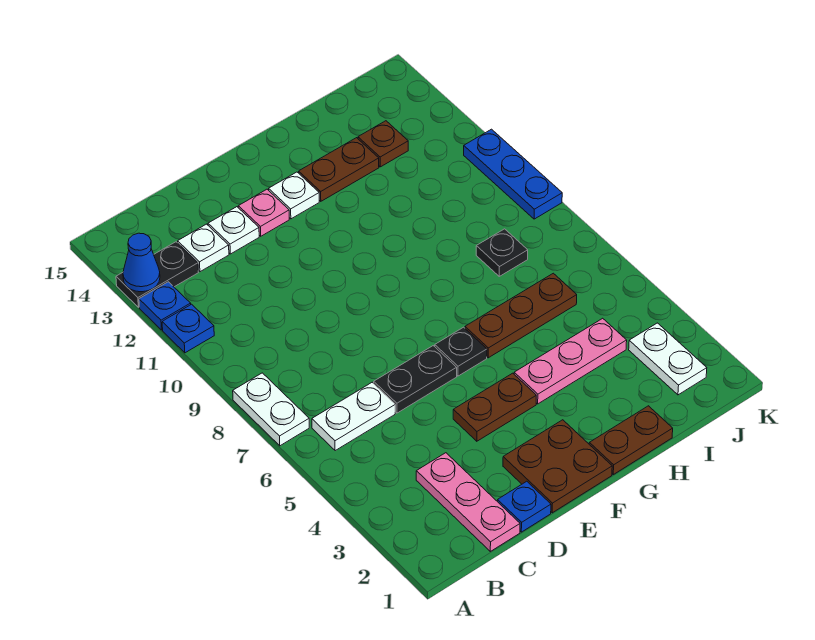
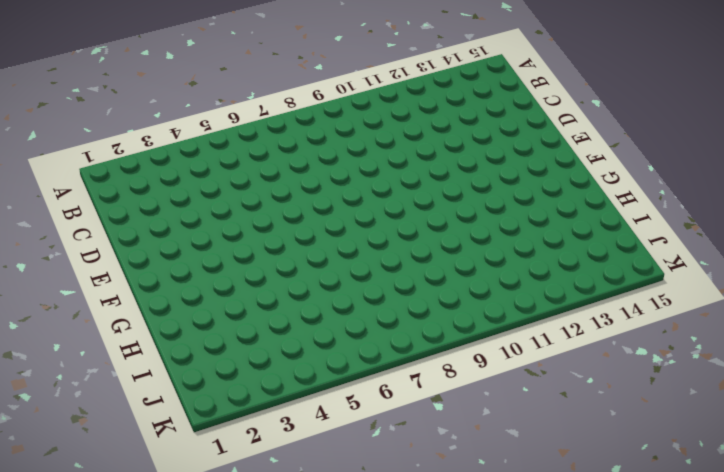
none -> white plate A7:A8 level 1
none -> blue plate A11 level 1
none -> blue plate A12 level 1

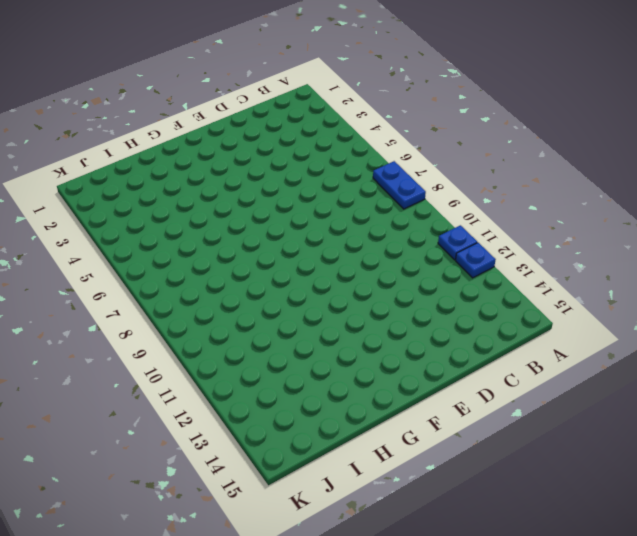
blue plate A7:A8 level 1 -> white plate A7:A8 level 1
none -> black plate A13:B13 level 1
none -> white plate B6:C6 level 1
none -> pink plate C1:C3 level 1

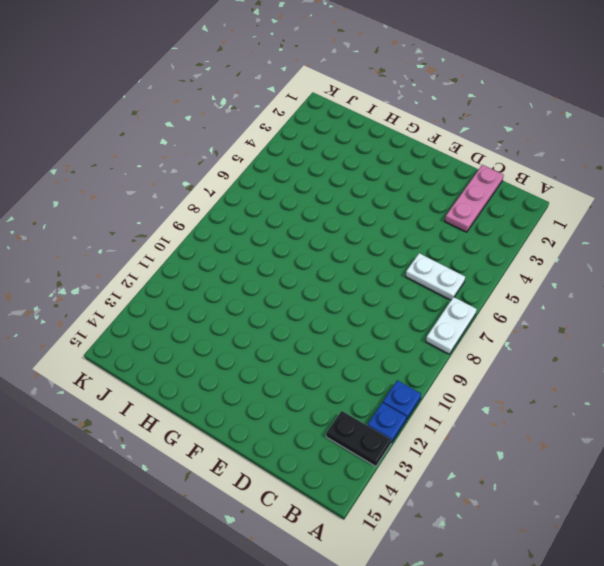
none -> white plate C13 level 1
none -> blue plate D1 level 1
none -> black plate D6:E6 level 1

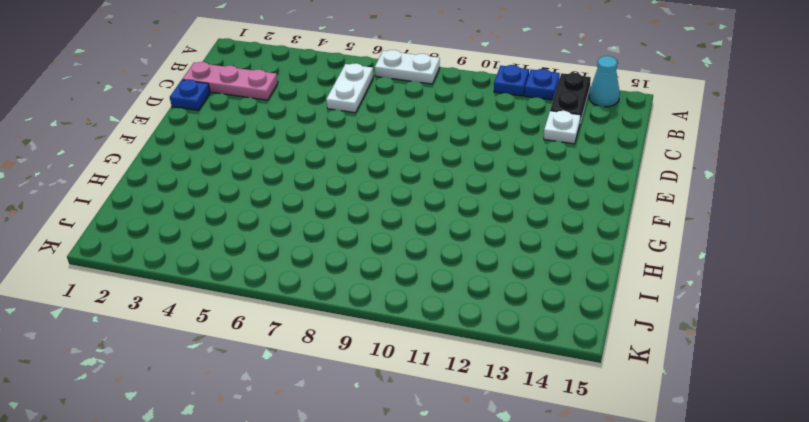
cyan cone A14 level 1 -> none
none -> black plate D6:E6 level 1
none -> white plate D13 level 1
none -> brown plate E1:F2 level 1

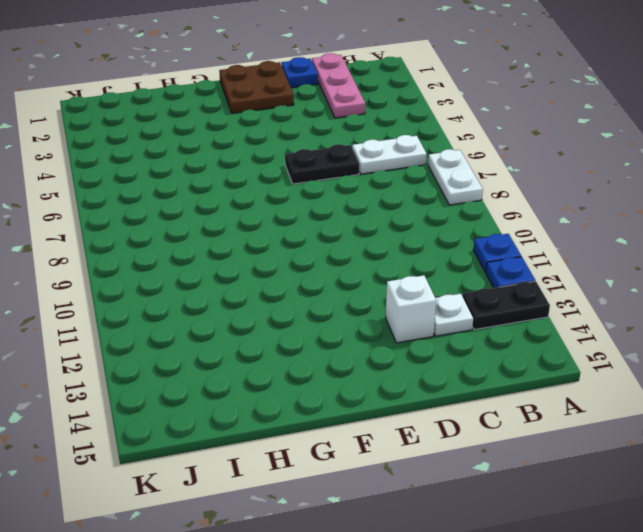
white brick D13 level 1 -> white plate D13 level 1
none -> brown plate E4:F4 level 1
none -> pink plate E13 level 1
none -> black plate F6 level 1

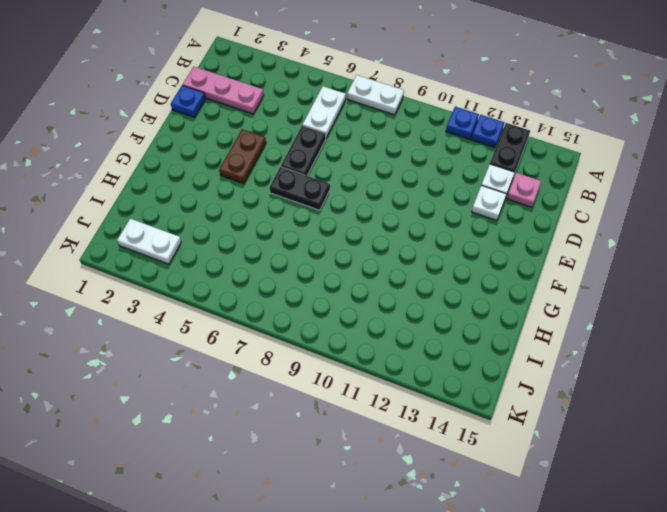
pink plate C14 level 1 -> pink plate E13 level 1
black plate F6:F7 level 1 -> black plate F6 level 1
none -> brown plate E1:F2 level 1
none -> white plate F13 level 1
none -> brown plate G1:H1 level 1

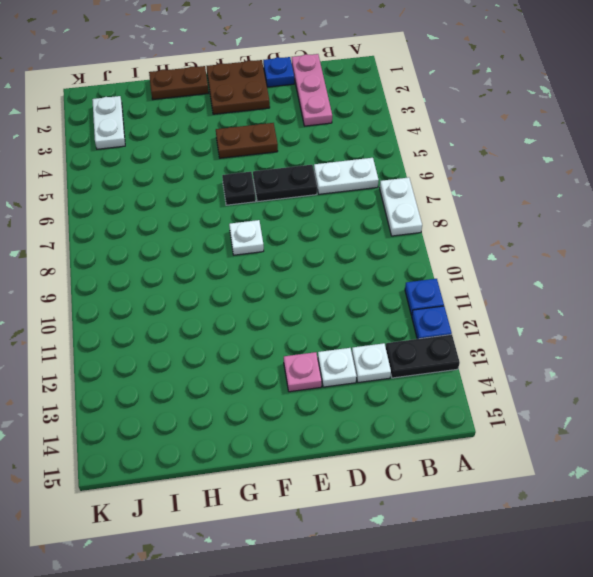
white plate F8 level 1 -> white plate F13 level 1
none -> pink plate G4:I4 level 1
none -> brown plate G6:I6 level 1
none -> brown plate G13:H13 level 1

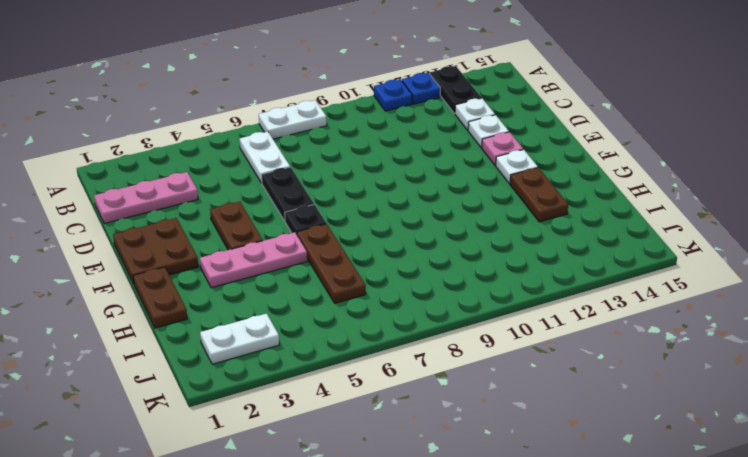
pink plate G3:G5 level 1 -> pink plate G4:I4 level 1
none -> blue plate D1 level 1
none -> black plate I8 level 1
none -> brown plate I13 level 1

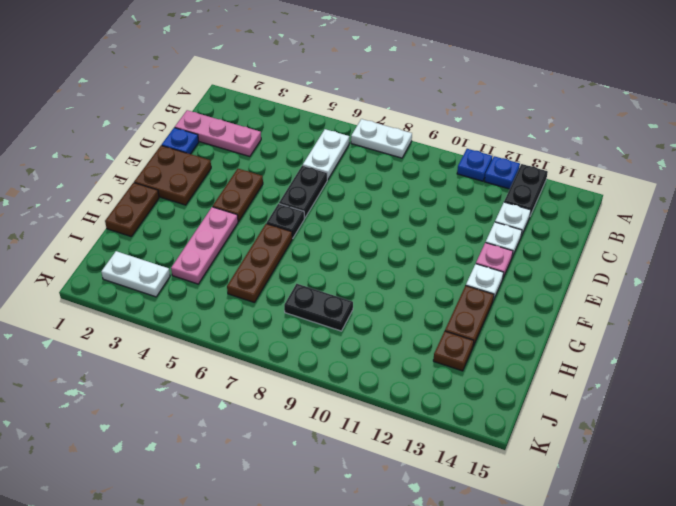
black plate I8:I9 level 1 -> black plate I8 level 1
none -> blue plate K9:K11 level 1
none -> blue cone A13 level 2

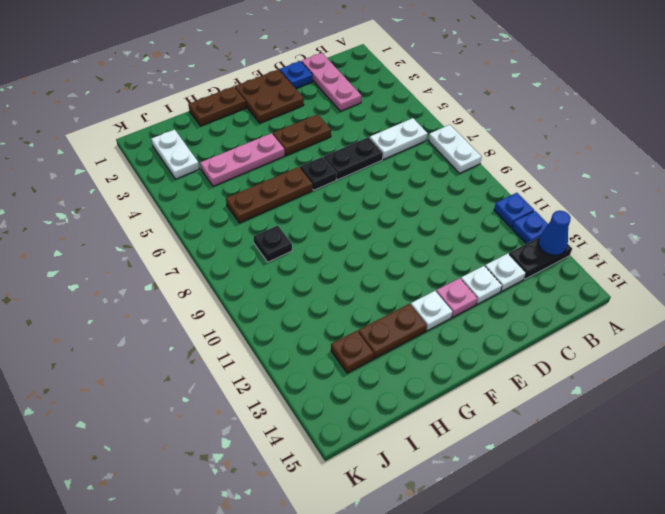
none -> blue plate K9:K11 level 1

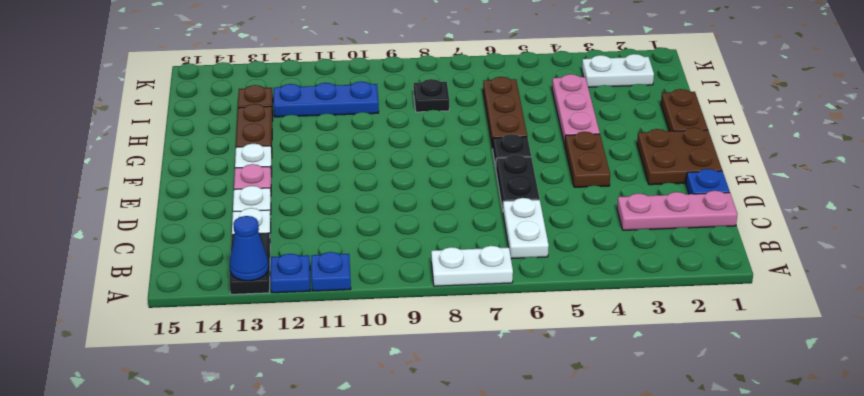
blue plate I10:I12 level 1 -> blue plate K9:K11 level 1

